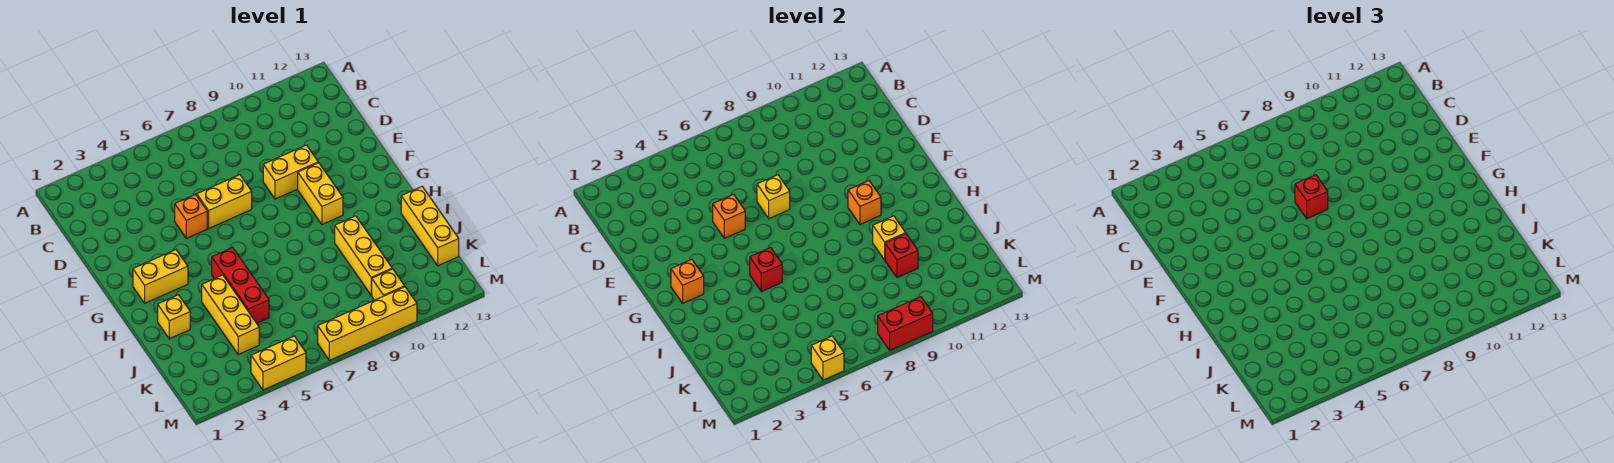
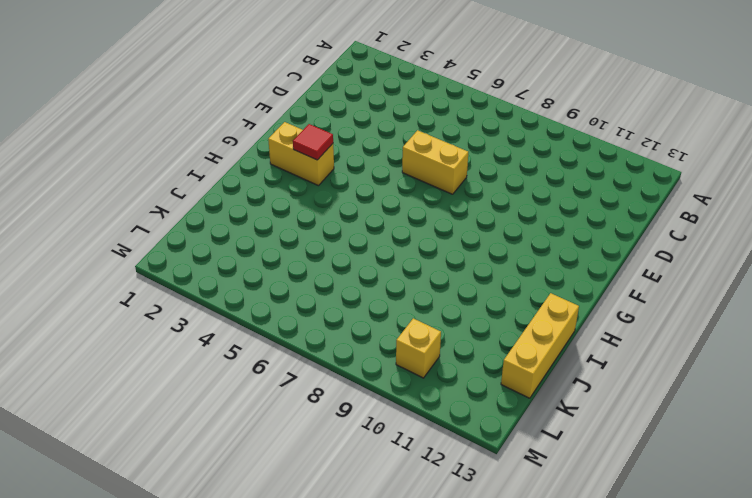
red tile G3 level 2 -> none
none -> orange brick E5 level 1
none -> yellow brick E9:E10 level 1
none -> yellow brick F10:G10 level 1

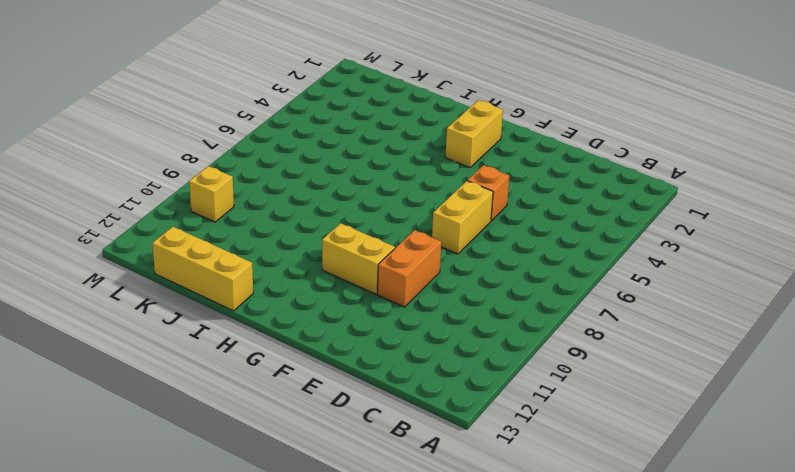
orange brick E9:E10 level 1 -> yellow brick E9:E10 level 1
none -> red brick H5:J5 level 1
none -> yellow brick I2 level 1
none -> yellow brick I4:K4 level 1

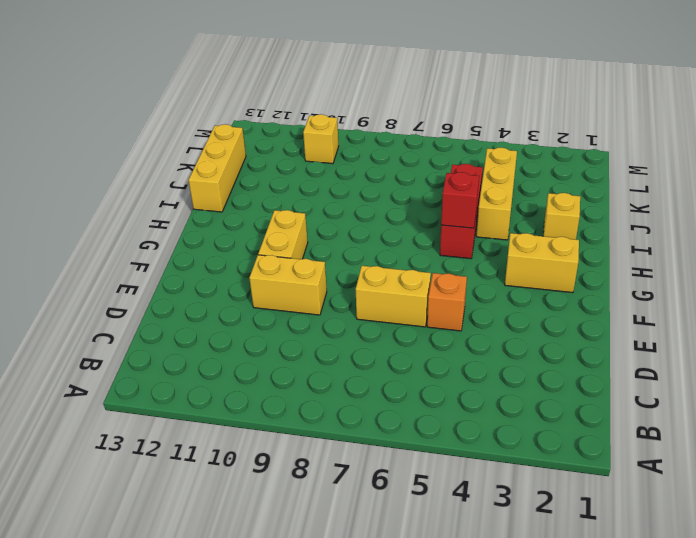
none -> yellow brick I10:K10 level 1
none -> yellow brick M4:M5 level 1
none -> yellow brick M7:M10 level 1

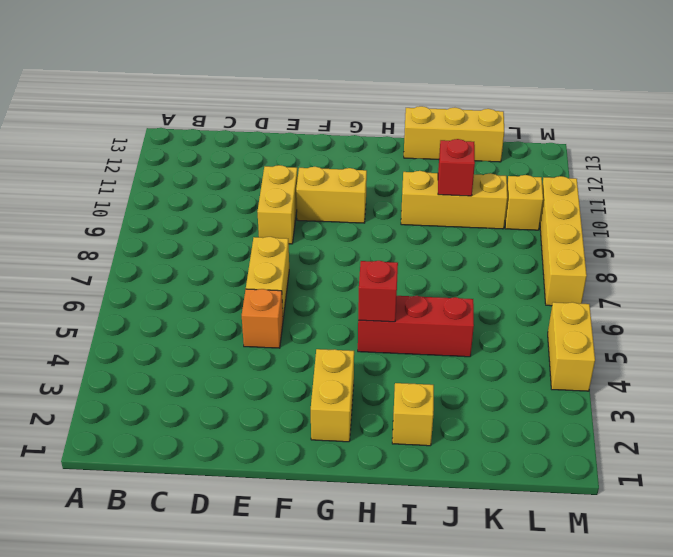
none -> yellow brick I4:K4 level 1
none -> orange brick E5 level 2
none -> yellow brick E7 level 2

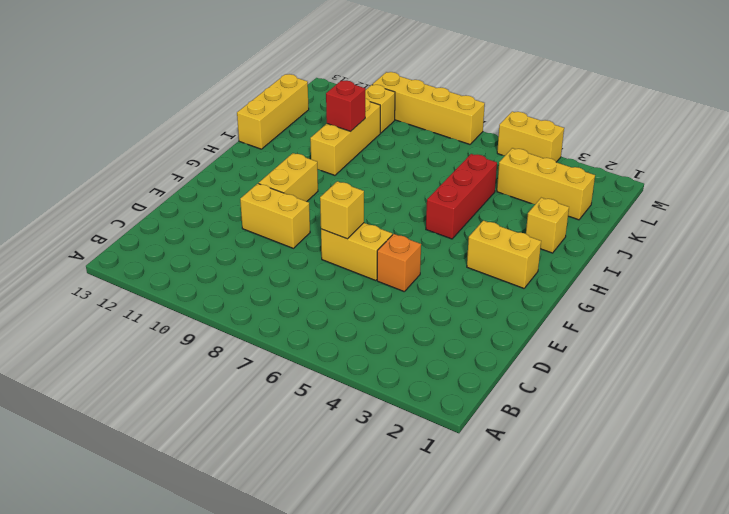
yellow brick K2:K4 level 1 -> yellow brick I4:K4 level 1
none -> orange brick E5 level 2
none -> orange brick G2 level 2
none -> orange brick G10 level 2

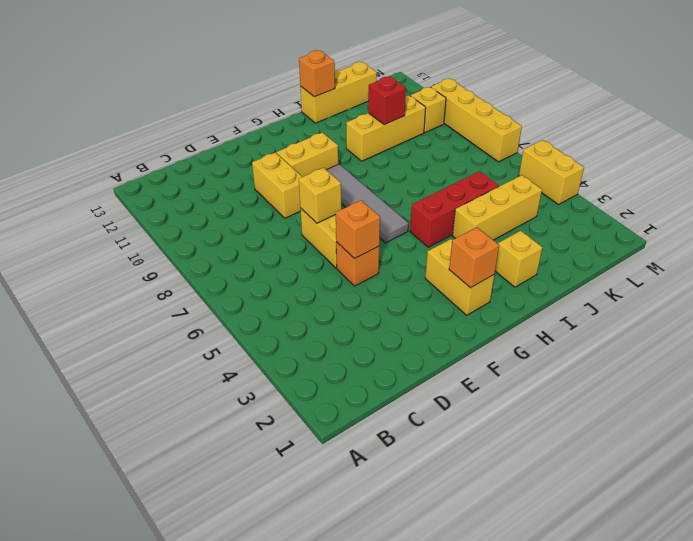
grey tile G6:G9 level 1 -> none
orange brick I13 level 2 -> orange brick G10 level 2
none -> red brick H5 level 2
none -> yellow brick I10 level 2
none -> yellow brick M5 level 2

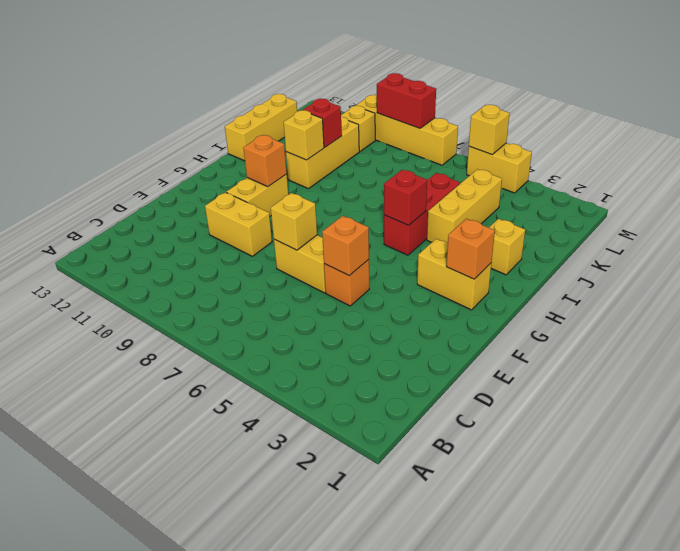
none -> red brick E7 level 3

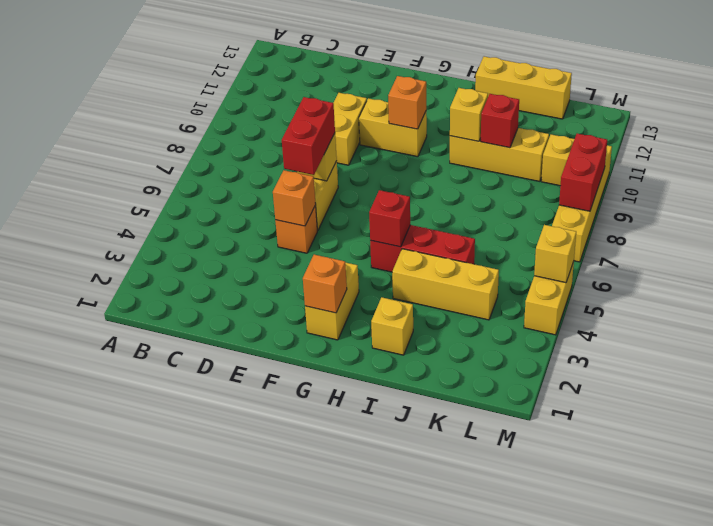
red brick E6:E7 level 3 -> red brick E7 level 3

